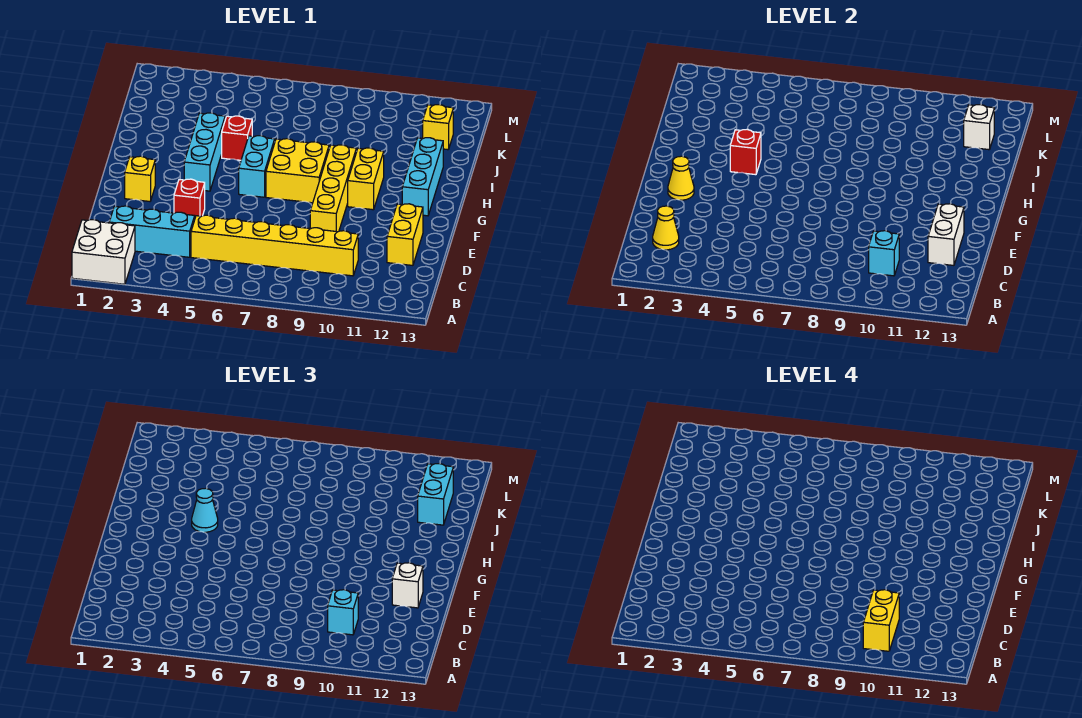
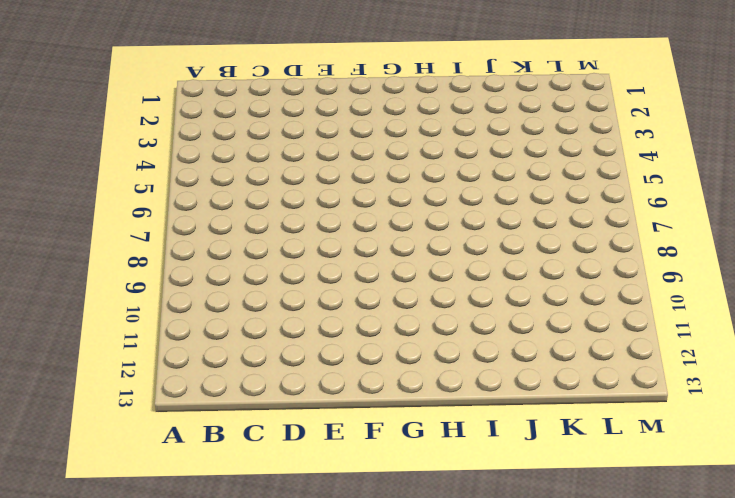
none -> white brick A1:B2 level 1
none -> cyan brick C2:C4 level 1
none -> yellow brick C5:C10 level 1

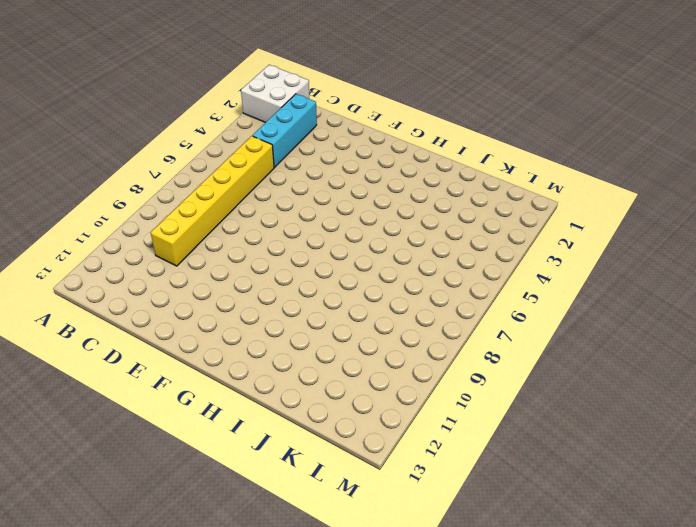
none -> yellow brick D12:E12 level 1
none -> red brick E4 level 1
none -> yellow brick E9:H9 level 1

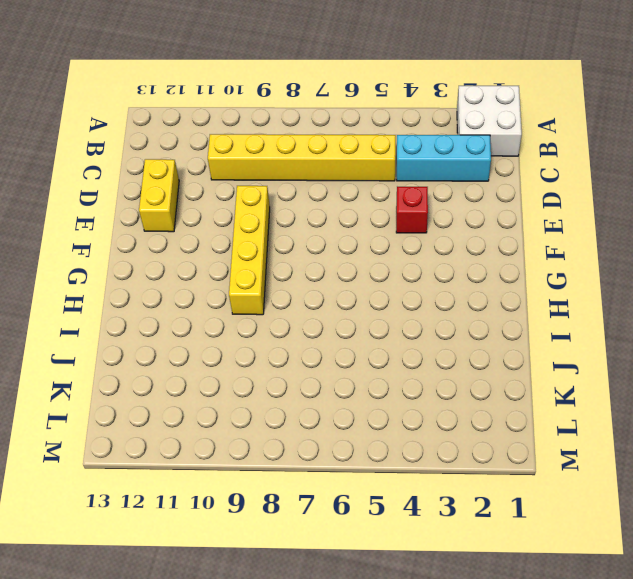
none -> yellow brick F2 level 1
none -> cyan brick G4:I4 level 1
none -> cyan brick G6:H6 level 1

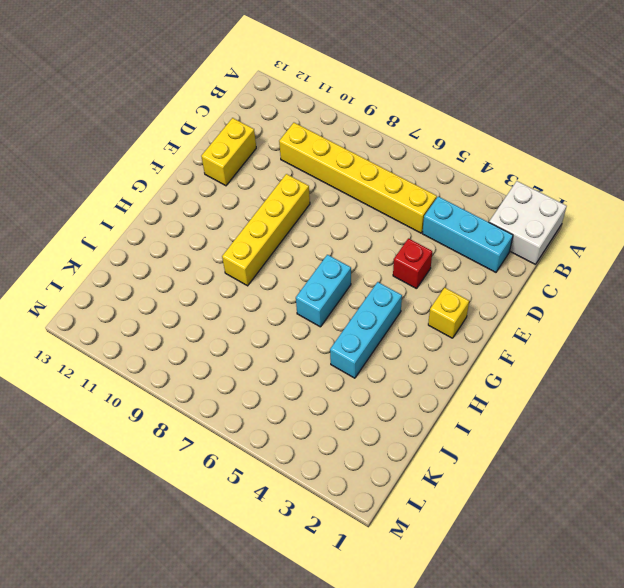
none -> yellow brick G7:H8 level 1
none -> yellow brick G10:H10 level 1
none -> cyan brick G12:I12 level 1

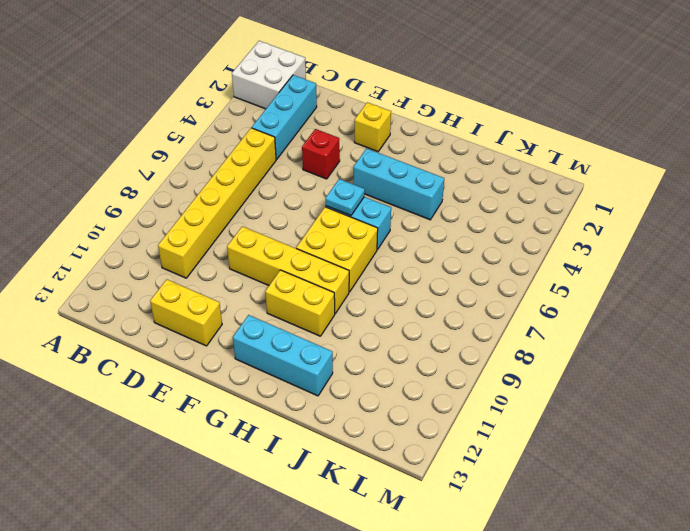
cyan plate G6 level 2 -> none
none -> red brick I5 level 1
none -> yellow brick K12 level 1
none -> yellow cone C2 level 2

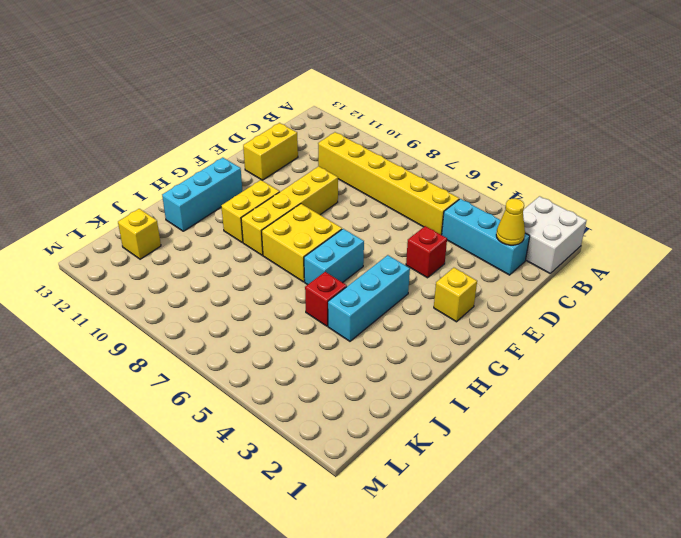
none -> cyan brick C10 level 2
none -> white brick D12:E12 level 2
none -> yellow cone F2 level 2

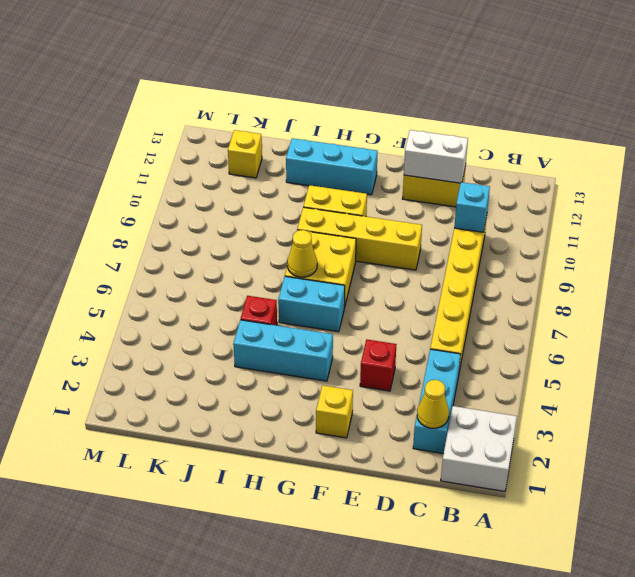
yellow cone H7 level 2 -> yellow cone F2 level 2
none -> red brick H4 level 2
none -> white brick K12 level 2
none -> cyan brick C10 level 3

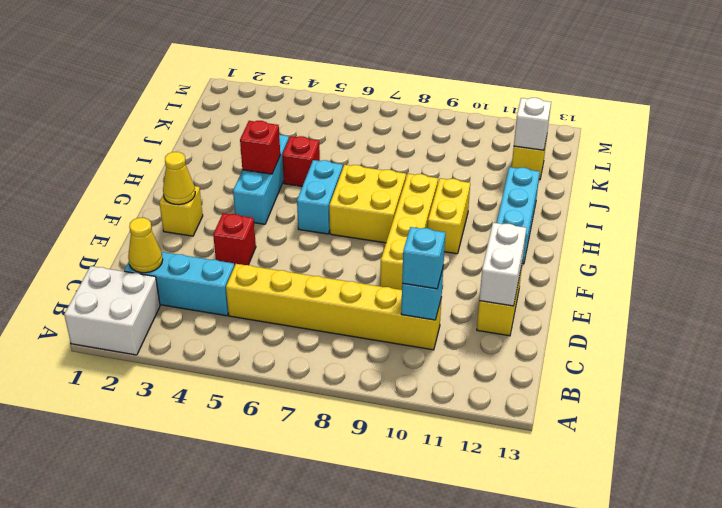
none -> white brick E12 level 3
none -> cyan cone H4 level 3
none -> cyan brick J12:K12 level 3

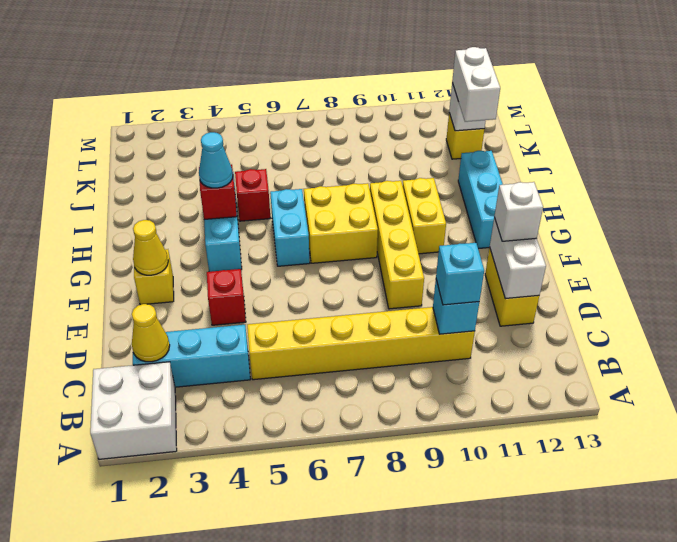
white brick J12:K12 level 3 -> cyan brick J12:K12 level 3
none -> yellow brick B10:C10 level 4

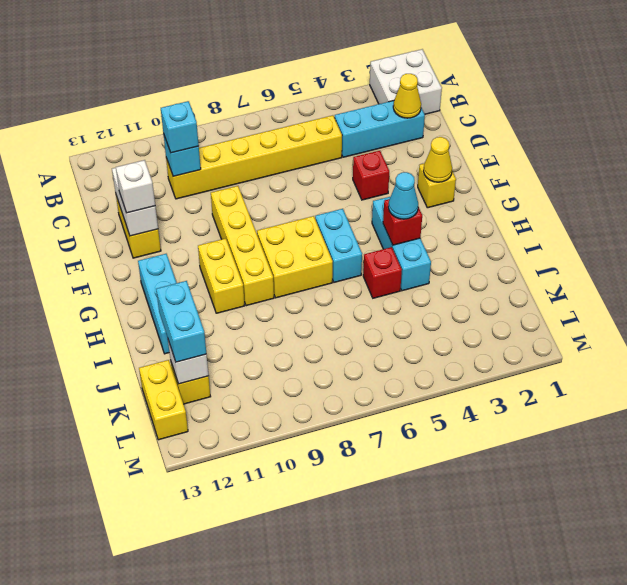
yellow brick K13:L13 level 1 -> yellow brick B10:C10 level 4

